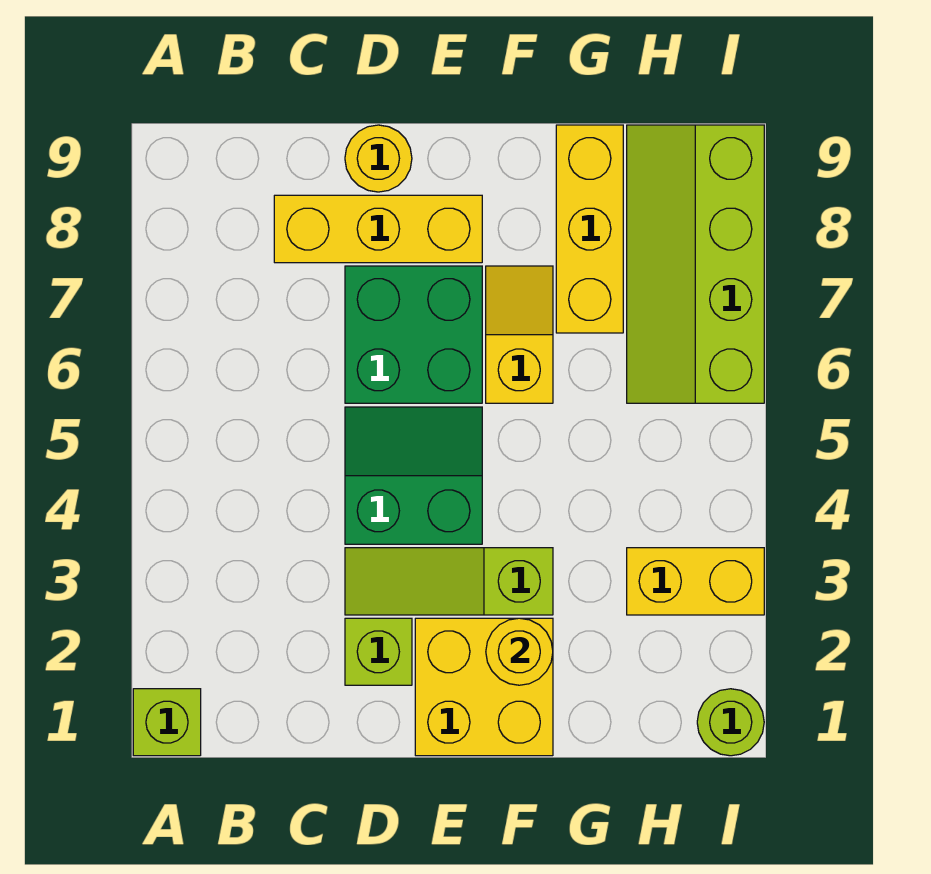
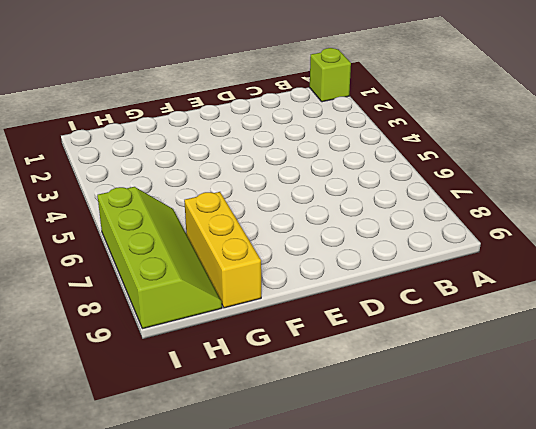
none -> yellow brick C8:E8 level 1
none -> lime brick D2 level 1
none -> lime slope D3:F3 level 1 top F

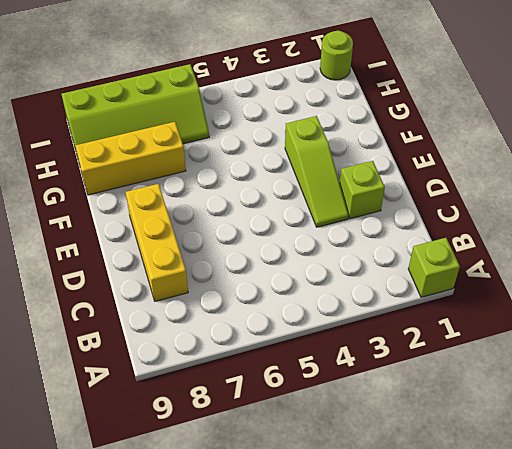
none -> green slope D4:E5 level 1 top 4
none -> green brick D6:E7 level 1
none -> yellow round brick D9 level 1

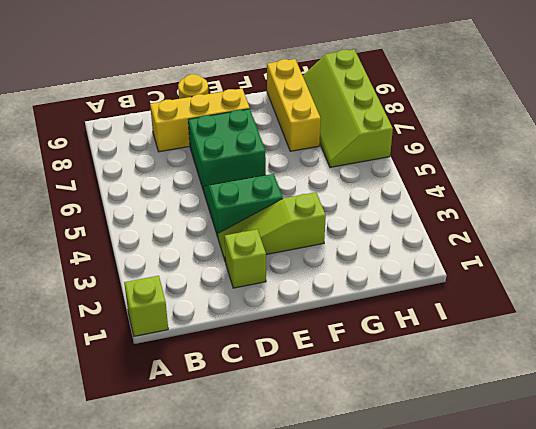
none -> yellow brick E1:F2 level 1
none -> yellow slope F6:F7 level 1 top 6
none -> yellow brick H3:I3 level 1

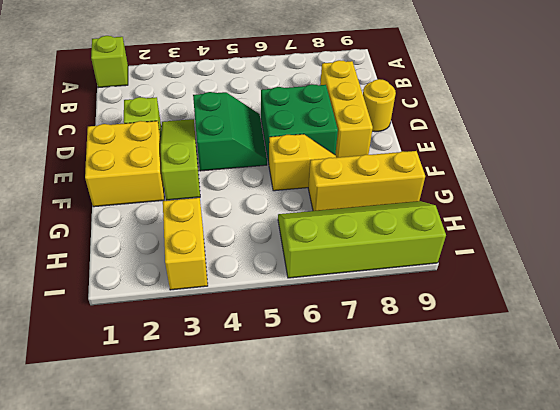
none -> lime round brick I1 level 1
none -> yellow round brick F2 level 2

